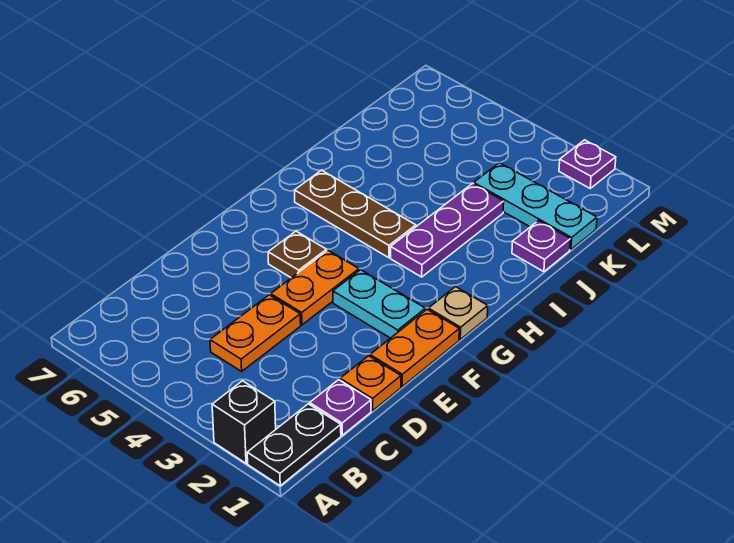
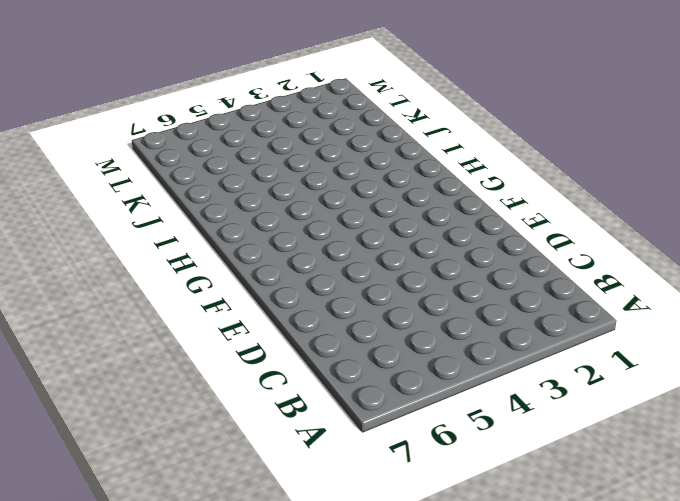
none -> black plate A1:B1 level 1
none -> black brick A2 level 1
none -> purple plate C1 level 1

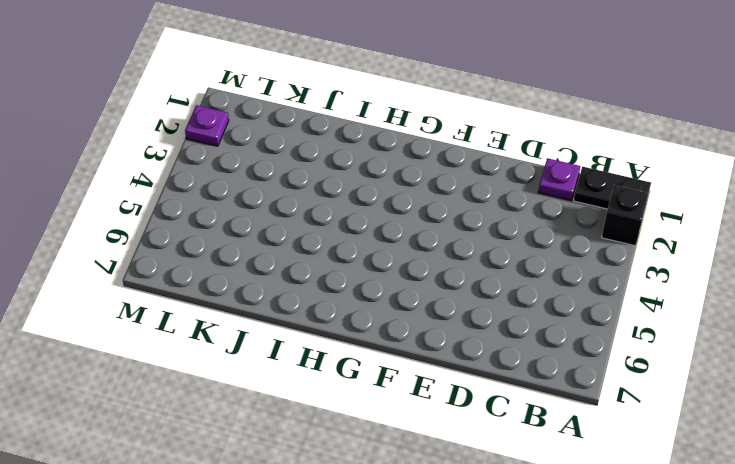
none -> orange plate C4:D4 level 1
none -> orange plate D1 level 1
none -> orange plate E1:F1 level 1

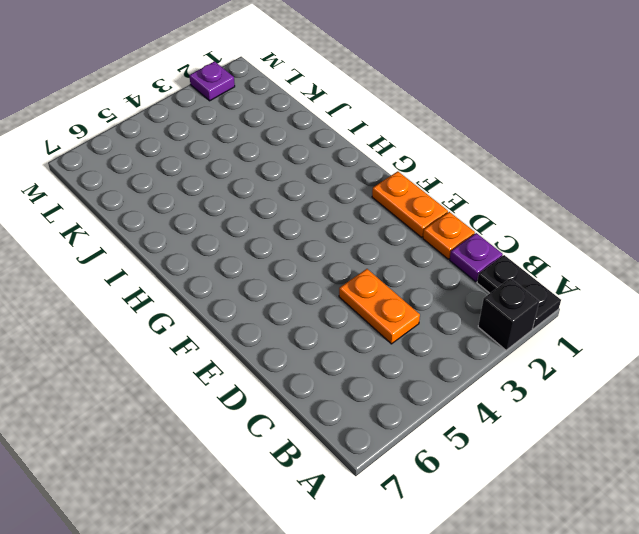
none -> orange plate E4:F4 level 1
none -> cyan plate F2:F3 level 1
none -> brown plate F5 level 1

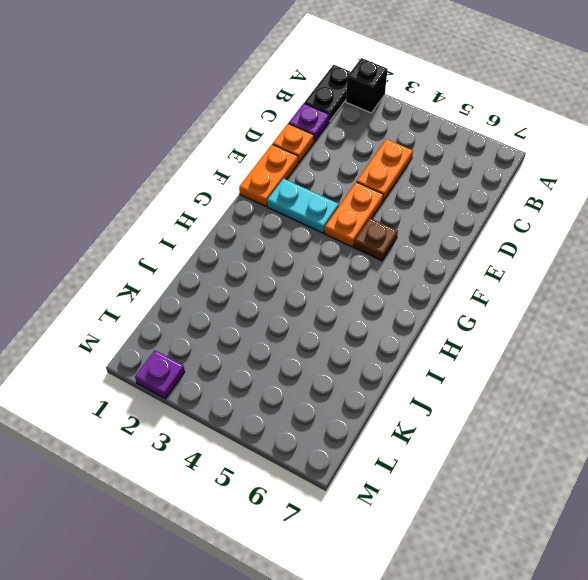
none -> tan plate G1 level 1
none -> purple plate H3:J3 level 1
none -> brown plate H4:H6 level 1

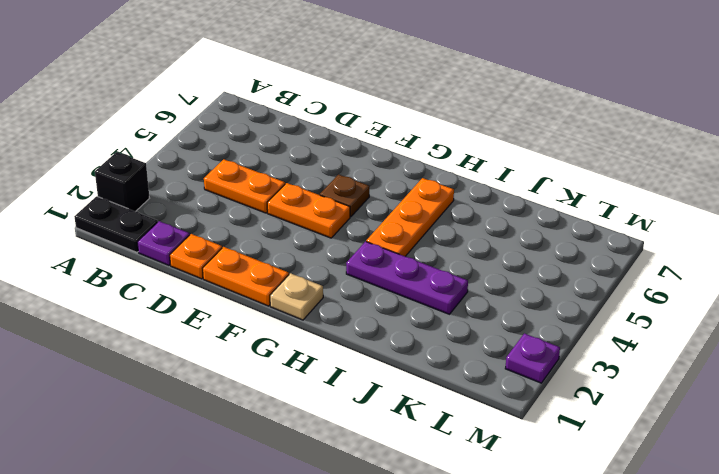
orange plate H4:H6 level 1 -> brown plate H4:H6 level 1
none -> cyan plate F2:F3 level 1
none -> purple plate J1 level 1
none -> cyan plate K1:K3 level 1

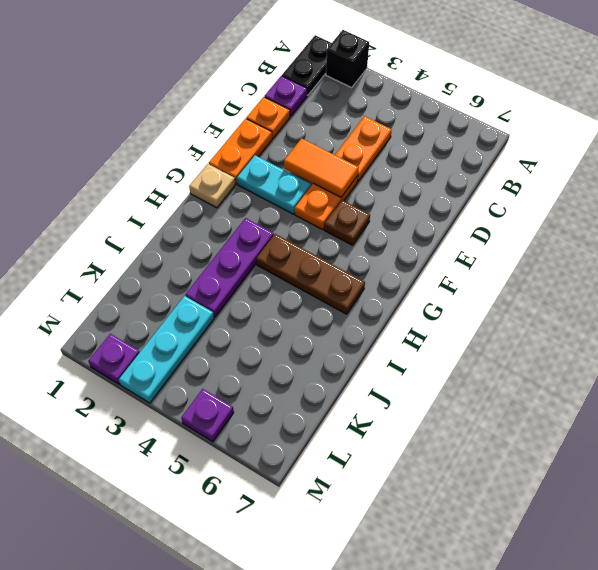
orange tile E3:E4 level 2 -> none
cyan plate K3:M3 level 1 -> cyan plate K1:K3 level 1
purple plate M5 level 1 -> purple plate J1 level 1

